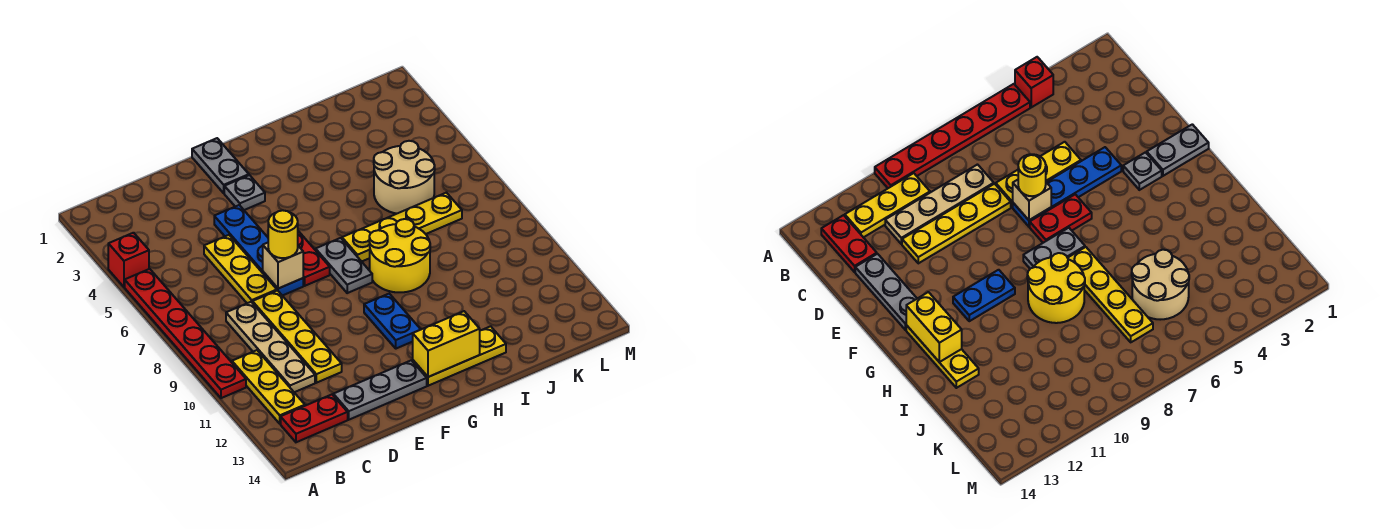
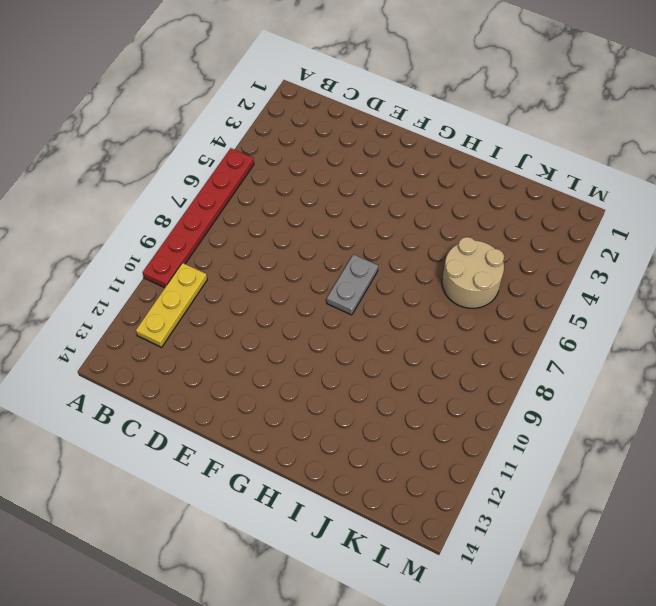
none -> red brick A4 level 1
none -> red plate B13:C13 level 1
none -> tan plate C8:C11 level 1

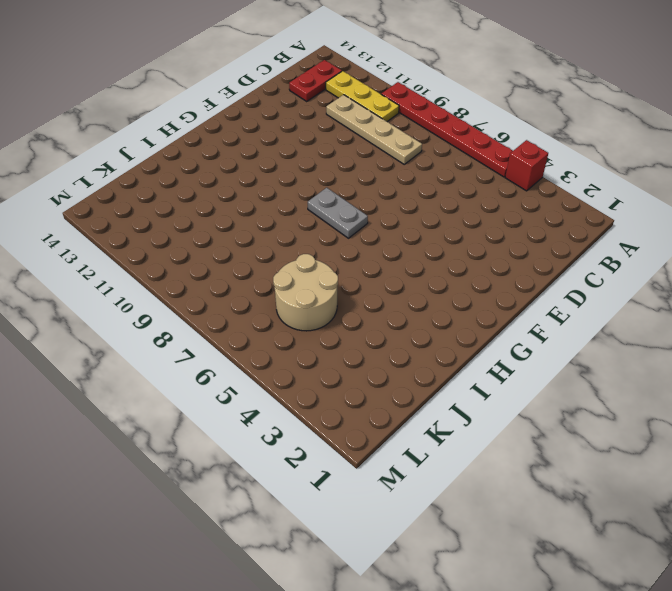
none -> yellow plate D5:D7 level 1
none -> yellow plate D8:D11 level 1
none -> grey plate D13:F13 level 1

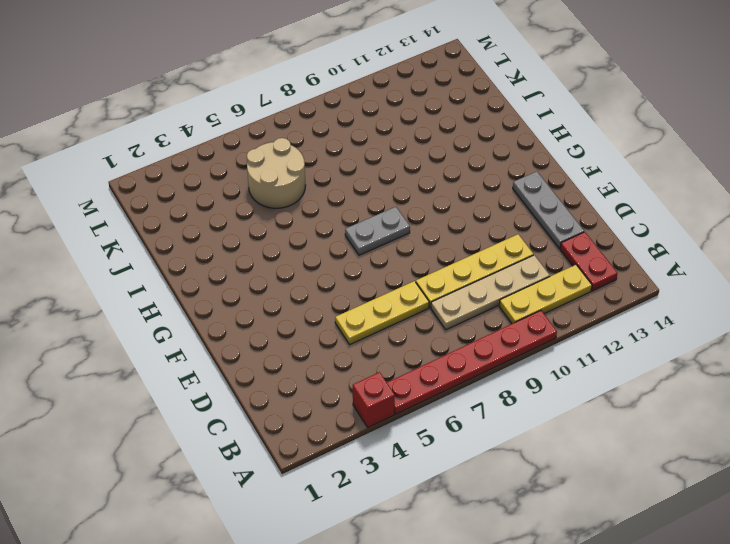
none -> blue plate E4:E7 level 1
none -> grey plate F1:F2 level 1
none -> grey plate F3 level 1

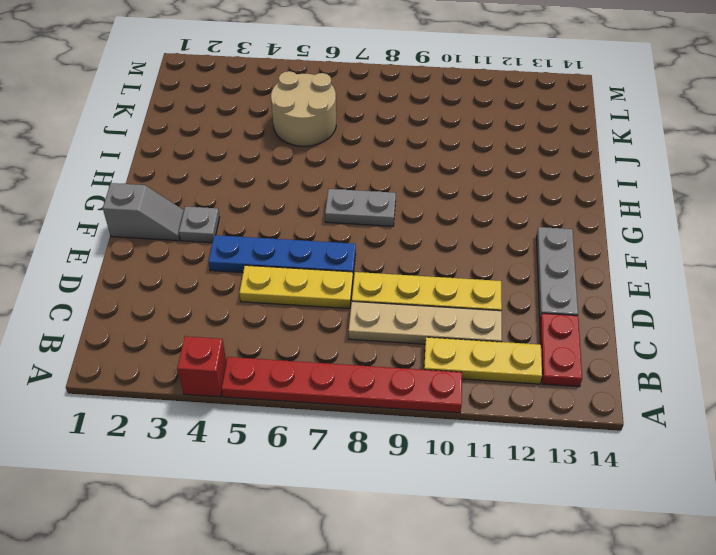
grey slope F1:F2 level 1 top 1 -> grey plate F1:F2 level 1
none -> red plate F6:F7 level 1
none -> blue plate G10:G11 level 1
none -> yellow plate G13:I13 level 1

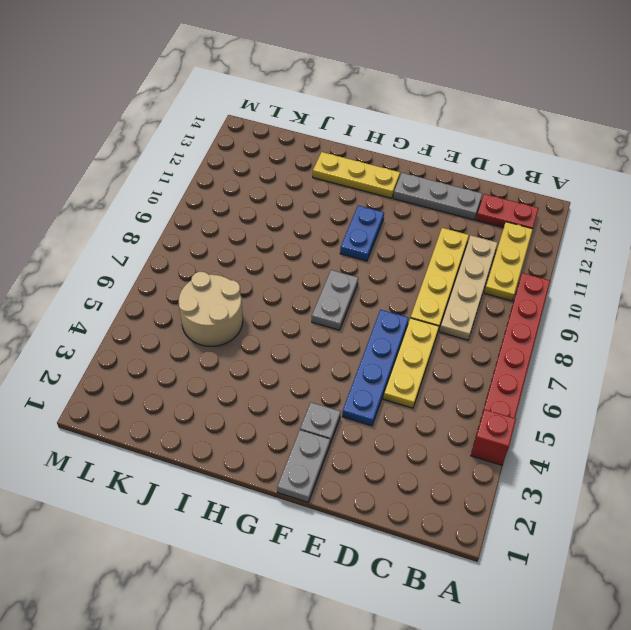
none -> red plate F6:F7 level 1
none -> yellow plate H7:K7 level 1
none -> yellow round brick H8:I9 level 1

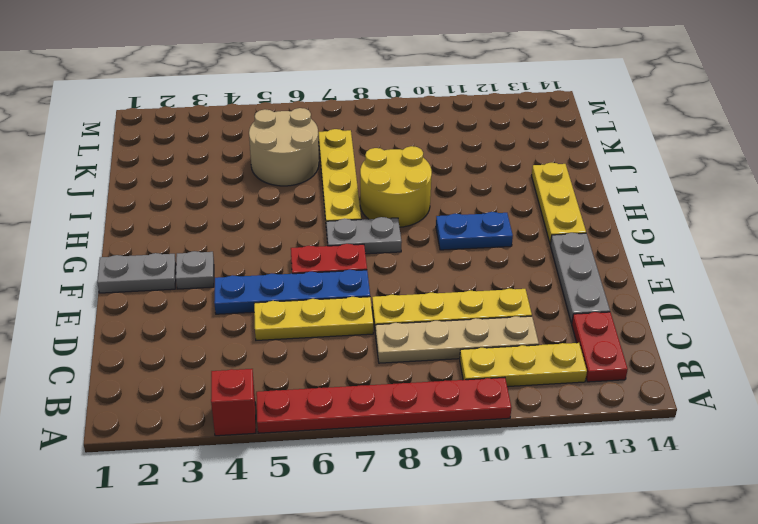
none -> tan brick E7 level 2
none -> yellow brick G13:H13 level 2
none -> yellow round brick E7 level 3

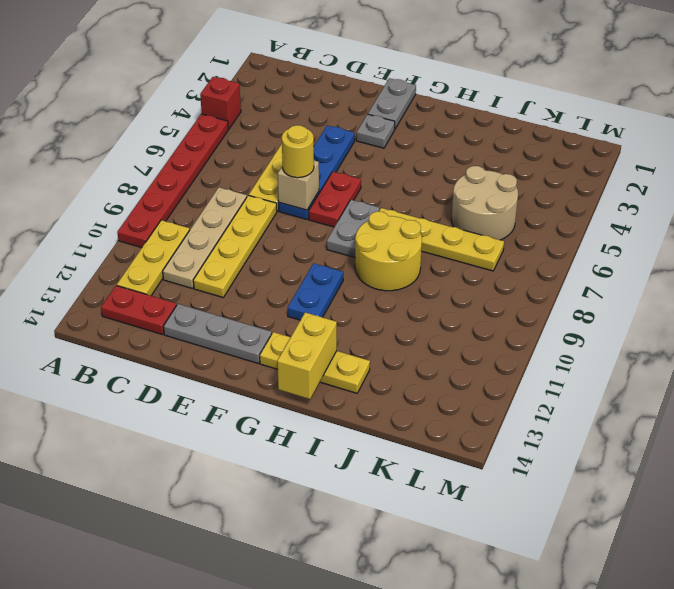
yellow brick H13:H14 level 2 -> yellow brick G13:H13 level 2

